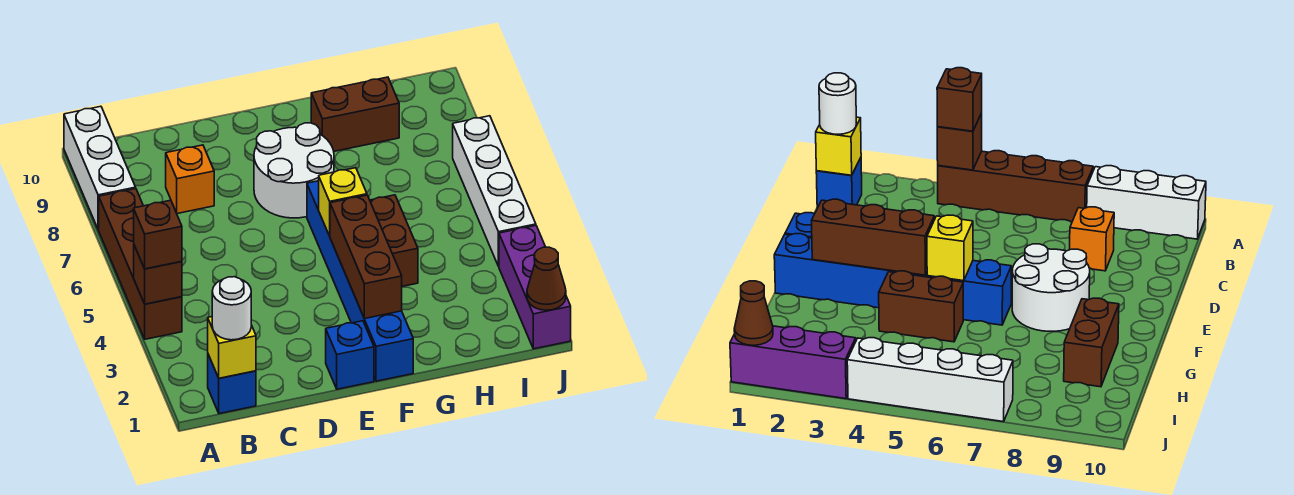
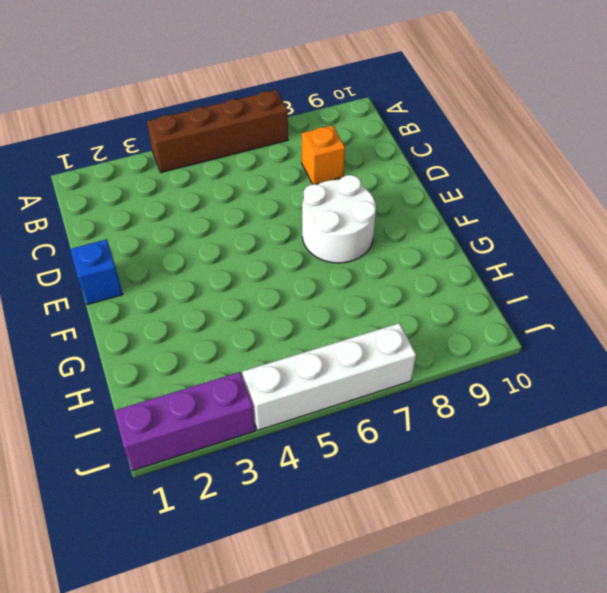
none -> white brick A8:A10 level 1
none -> blue brick B1 level 1
none -> blue brick F1:F6 level 1

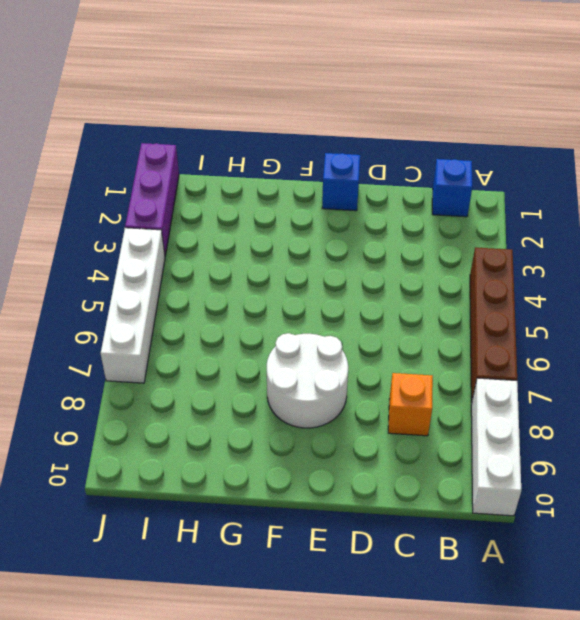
none -> blue brick F1:F6 level 1
none -> brown brick G4:G5 level 1
none -> brown brick G9:H9 level 1

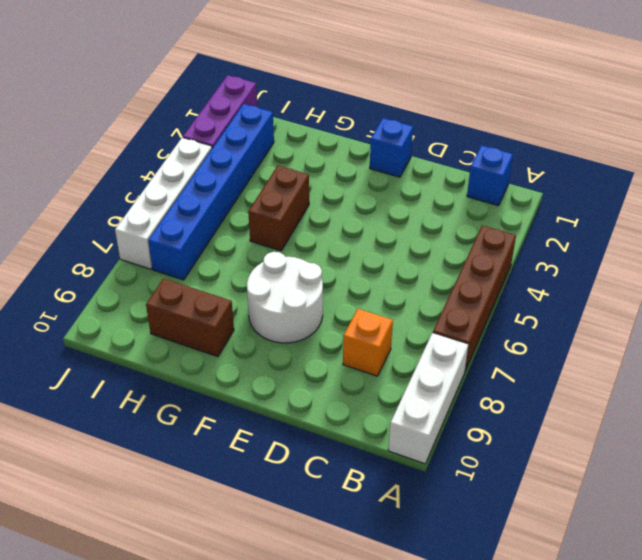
blue brick I2:I7 level 1 -> blue brick F1:F6 level 1
none -> brown brick A4 level 2
none -> yellow brick B1 level 2
none -> brown brick F2:F4 level 2

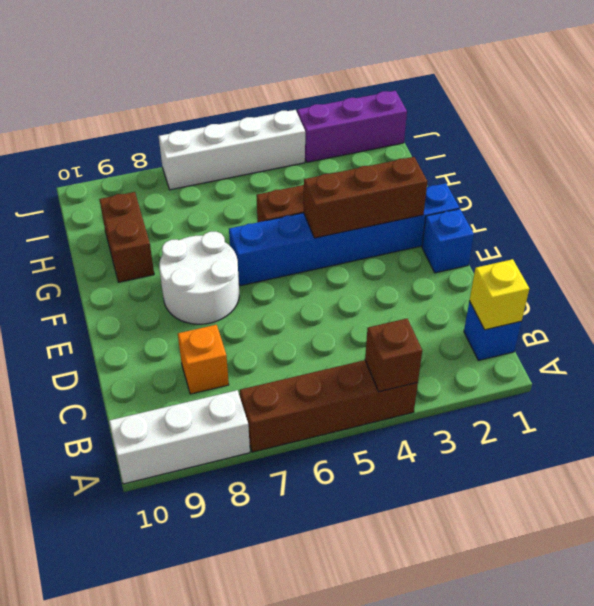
none -> yellow brick F5 level 2
none -> brown cone J1 level 2
none -> brown brick A4 level 3

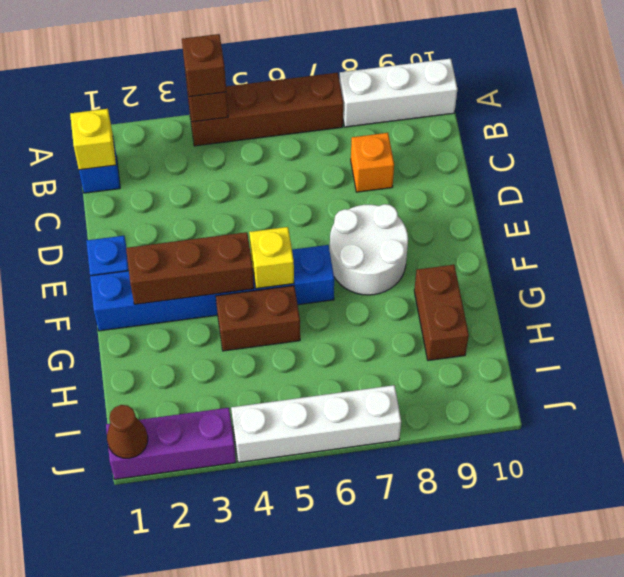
none -> white round brick B1 level 3

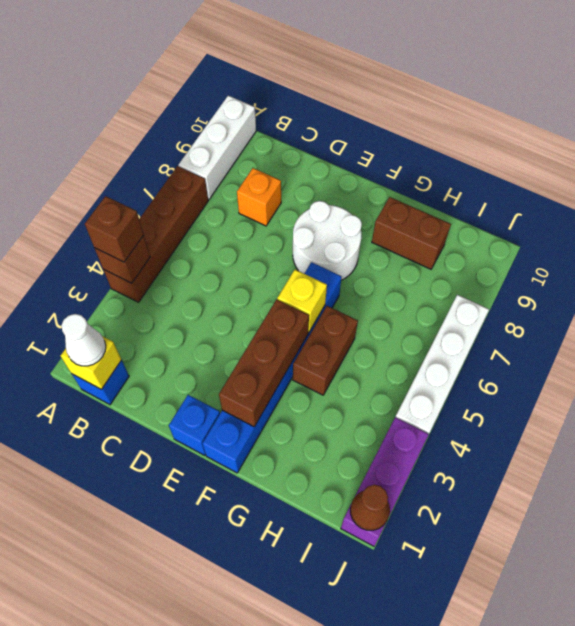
white cone B1 level 3 -> white round brick B1 level 3

